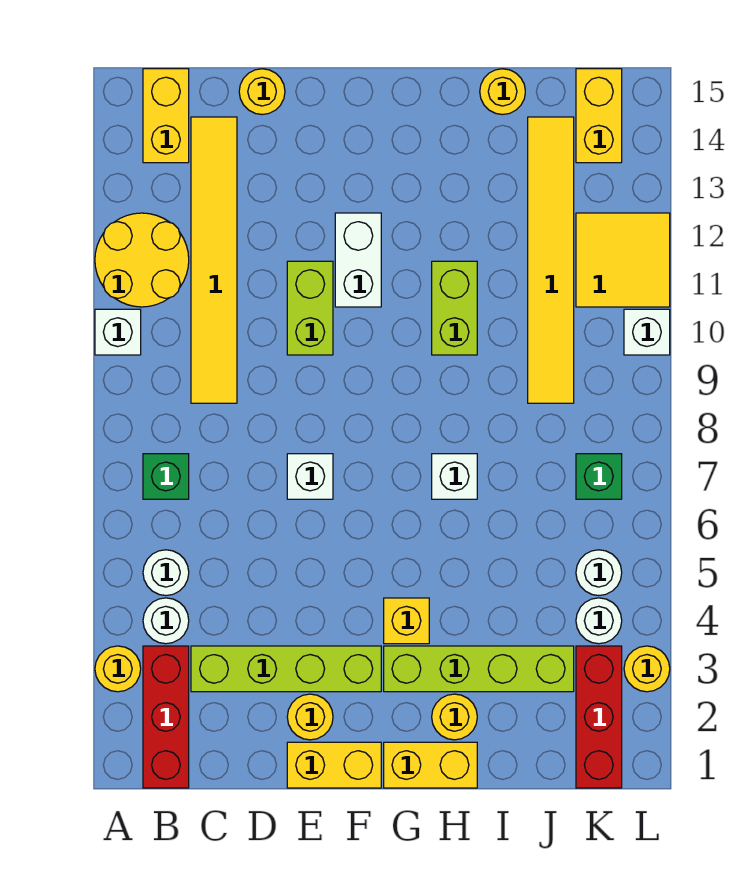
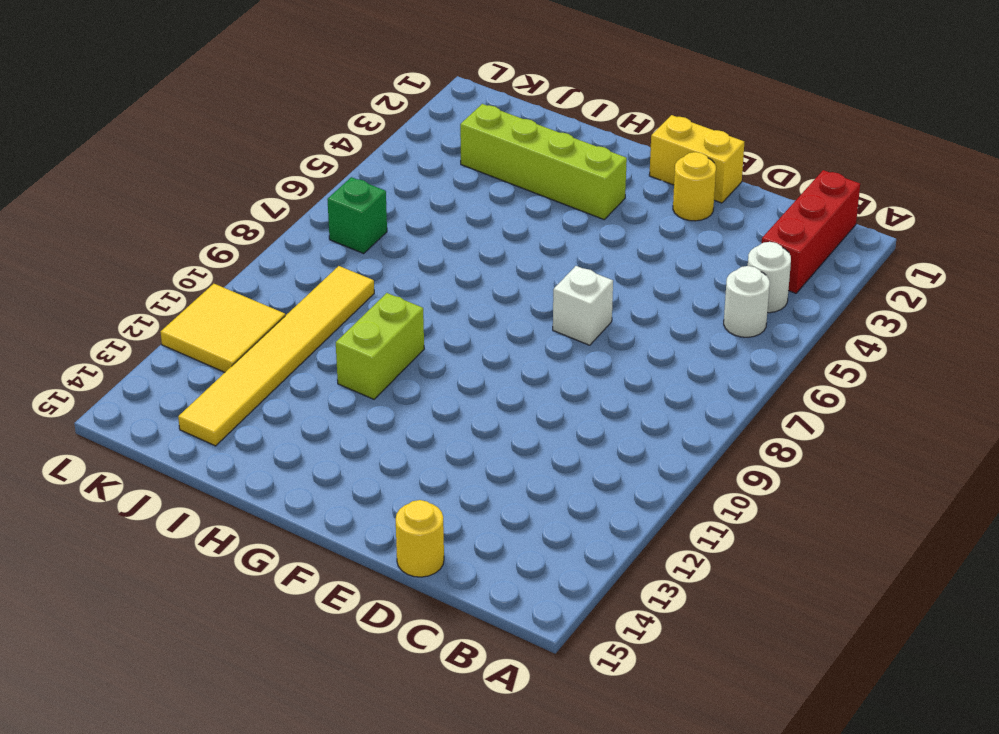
none -> yellow round brick A3 level 1
none -> white brick A10 level 1
none -> yellow round brick A11:B12 level 1
none -> green brick B7 level 1

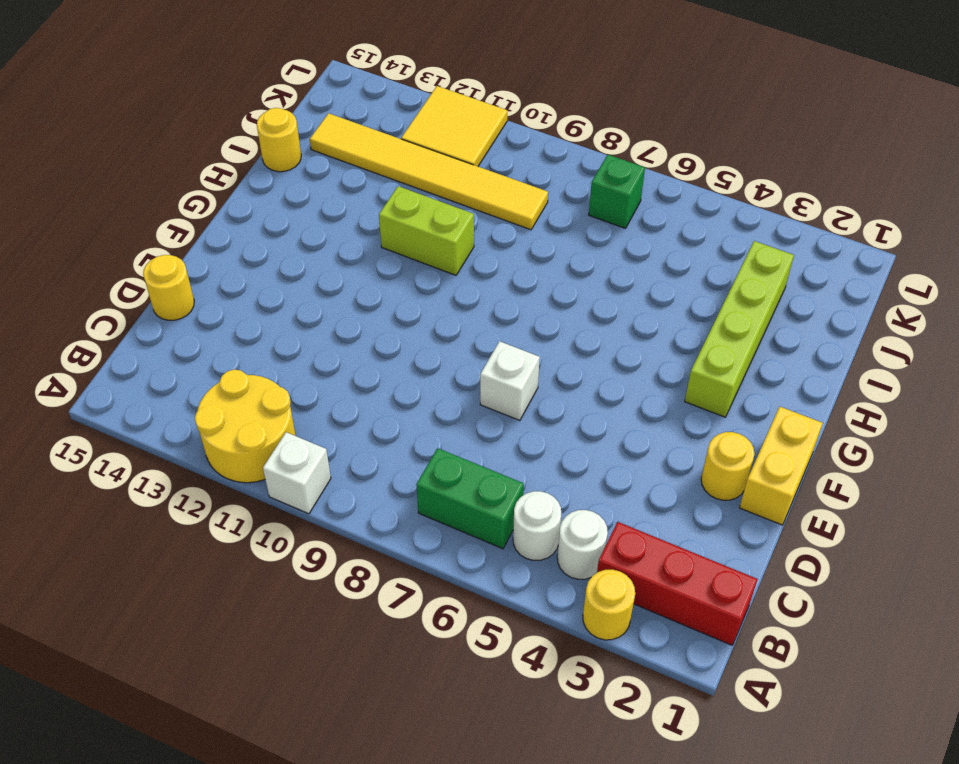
green brick B6:B7 level 1 -> green brick B7 level 1
none -> yellow brick B14:B15 level 1
none -> lime brick C3:F3 level 1
none -> yellow tile C9:C14 level 1
none -> lime brick E10:E11 level 1

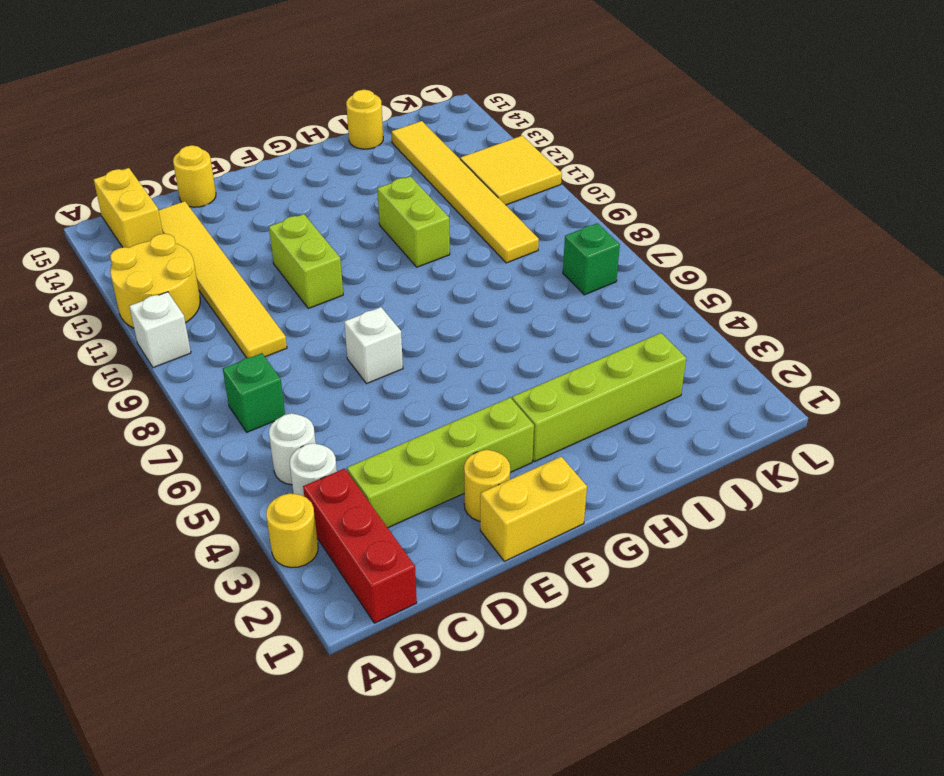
none -> white brick F11:F12 level 1
none -> yellow brick G1:H1 level 1
none -> yellow brick G4 level 1
none -> yellow round brick H2 level 1

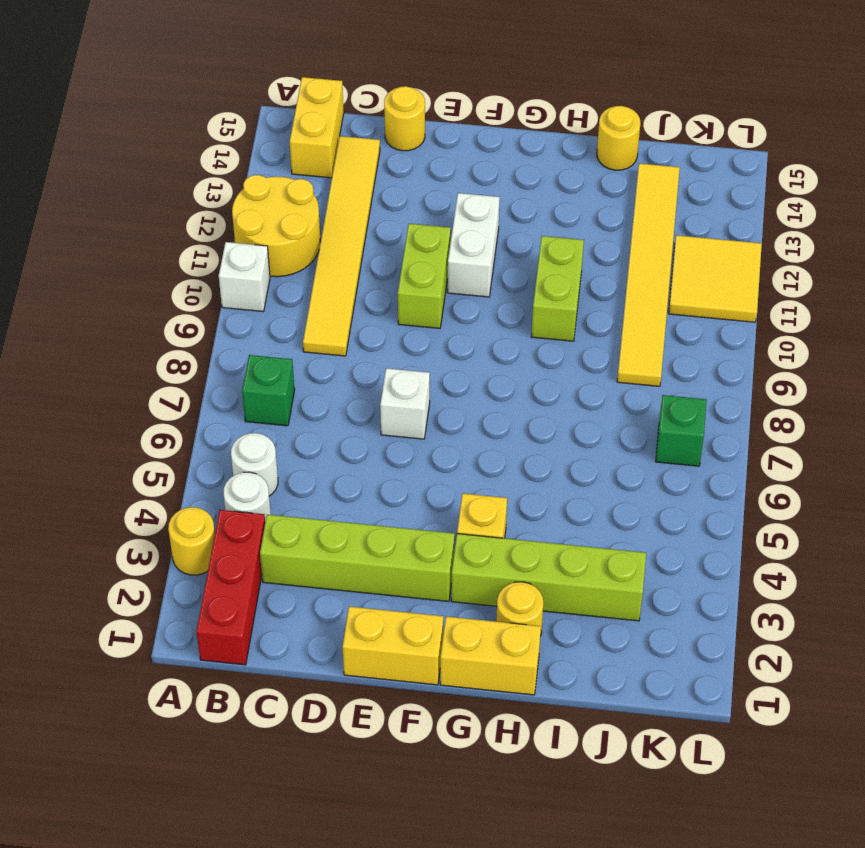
none -> yellow round brick E2 level 1
none -> white brick H7 level 1
none -> red brick K1:K3 level 1
none -> white round brick K4 level 1

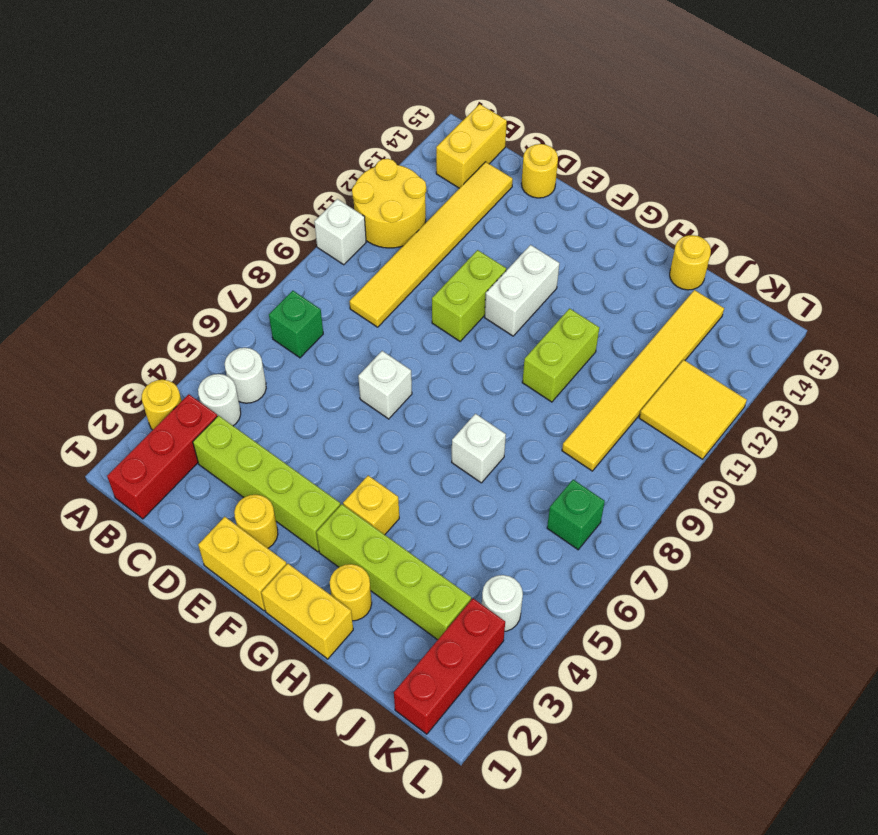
none -> white round brick K5 level 1
none -> yellow brick K14:K15 level 1
none -> yellow round brick L3 level 1
none -> white brick L10 level 1

